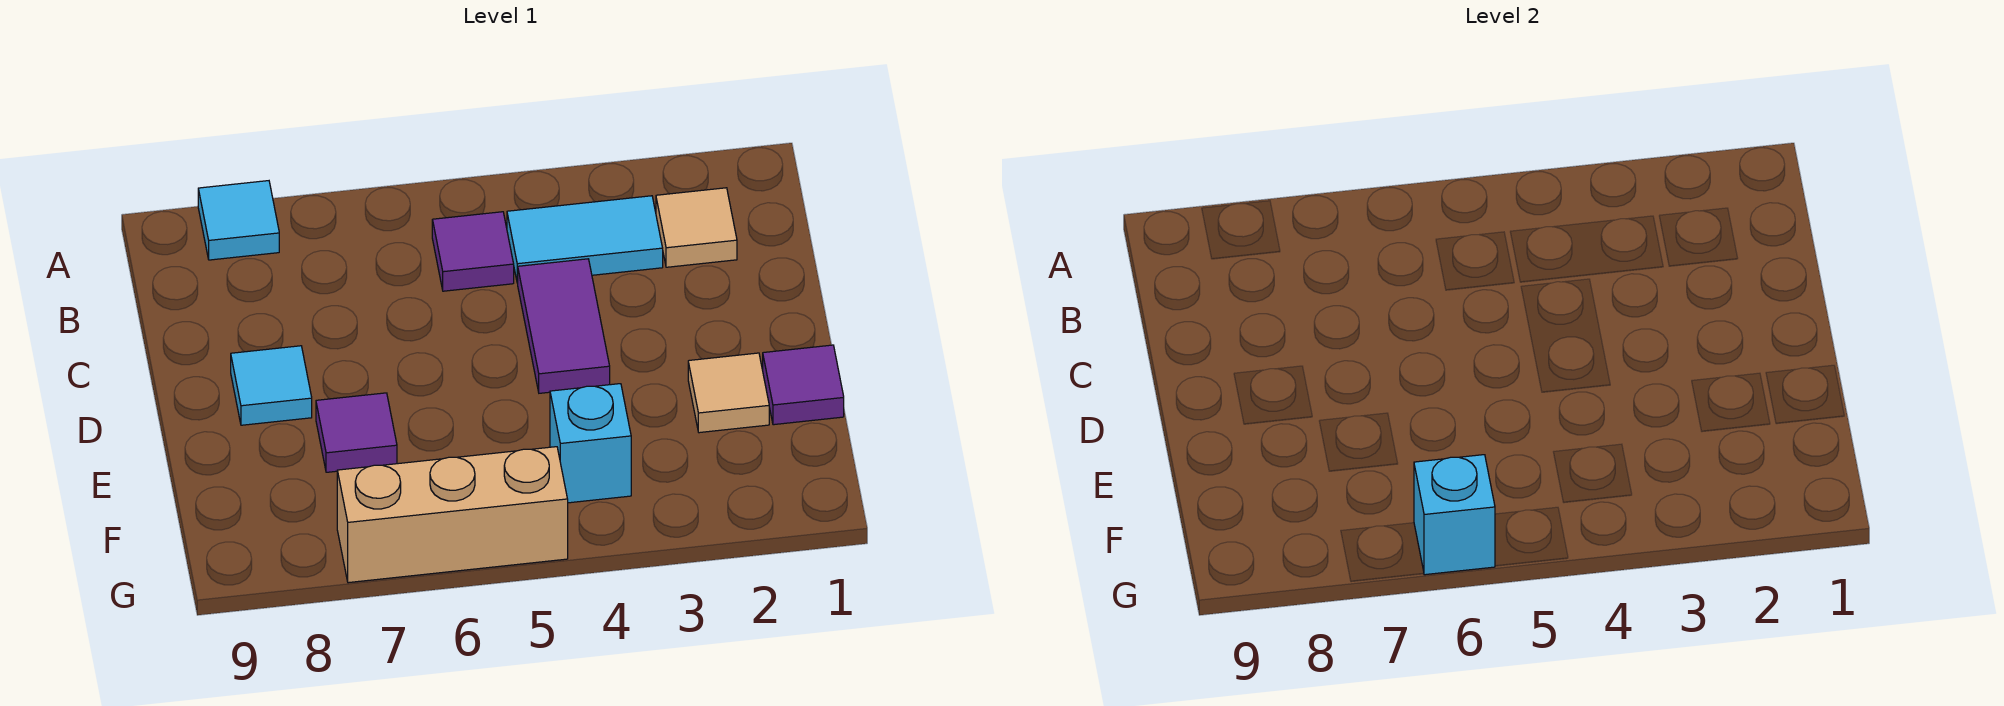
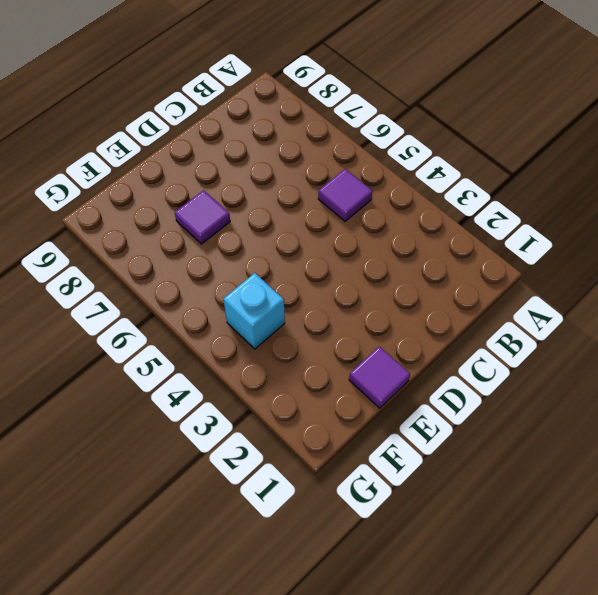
none -> cyan tile A8 level 1
none -> tan tile B2 level 1
none -> cyan tile B3:B4 level 1

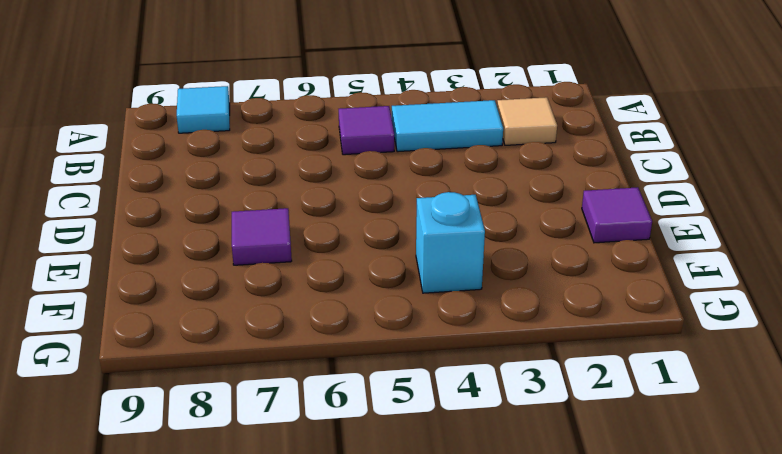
none -> purple tile C4:D4 level 1
none -> cyan tile D8 level 1
none -> tan tile E2 level 1

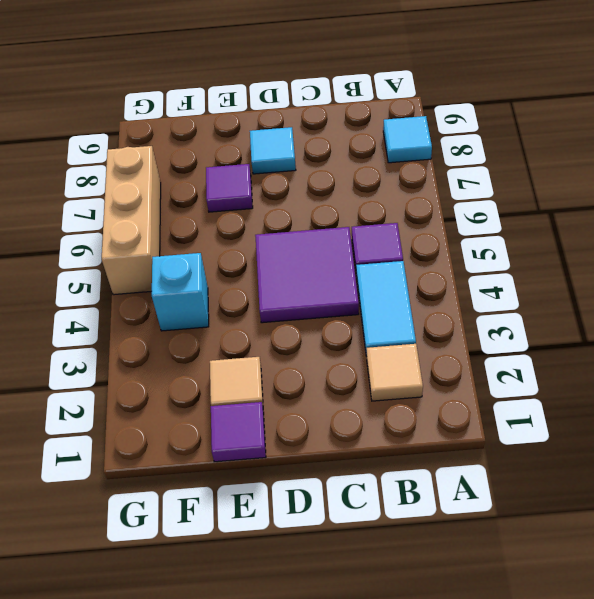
purple tile C4:D5 level 1 -> purple tile C4:D4 level 1
none -> cyan brick G6 level 2

